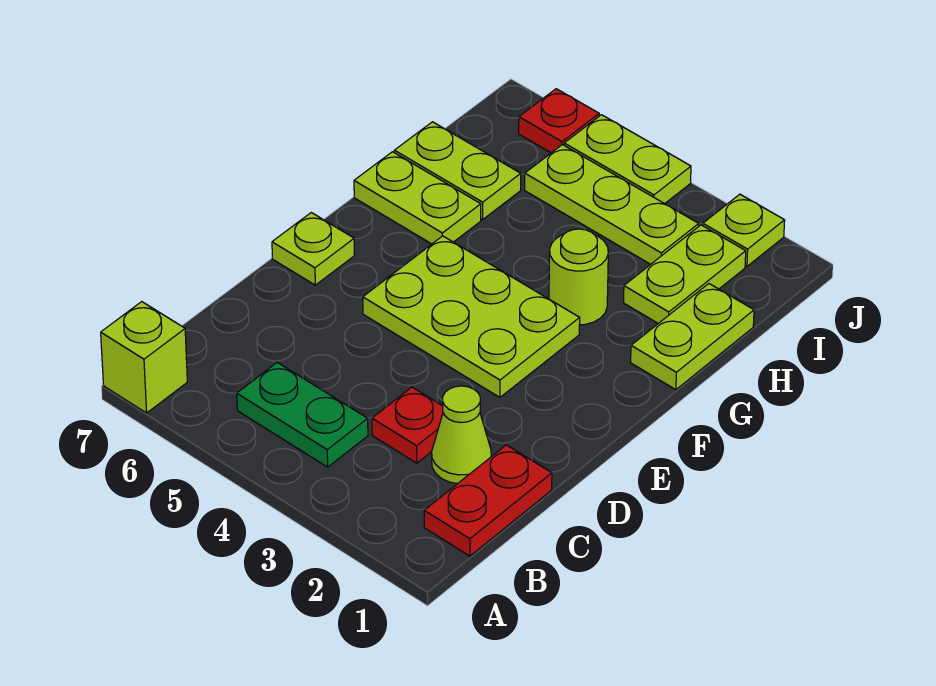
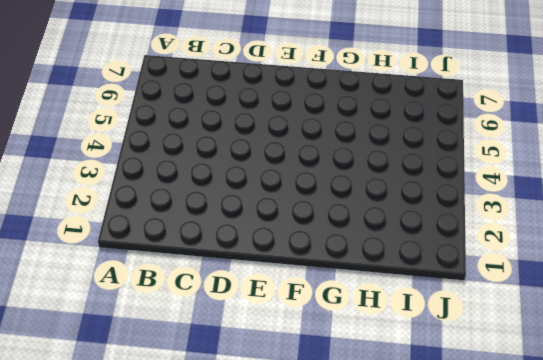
none -> lime brick A7 level 1
none -> red plate B1:C1 level 1
none -> green plate B4:B5 level 1

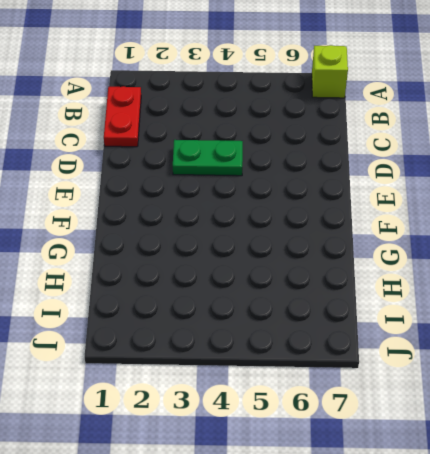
green plate D3:D4 level 1 -> green plate B4:B5 level 1
none -> lime cone C2 level 1
none -> red plate C3 level 1
none -> lime plate E3:F5 level 1

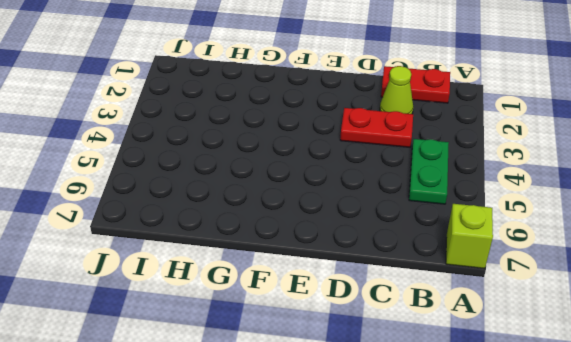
red plate C3:D3 level 1 -> red plate C3 level 1
none -> lime plate E3:F5 level 1
none -> lime plate E7 level 1
none -> lime plate G1:H1 level 1

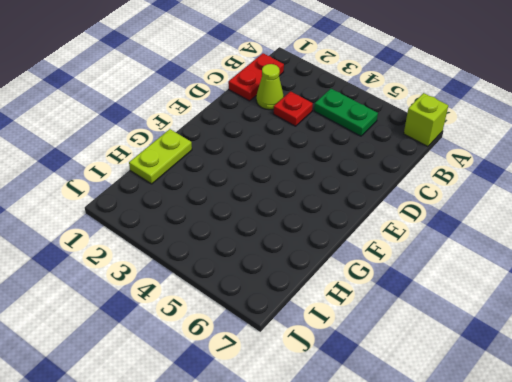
none -> lime plate E3:F5 level 1
none -> lime plate E7 level 1
none -> lime round brick G3 level 1

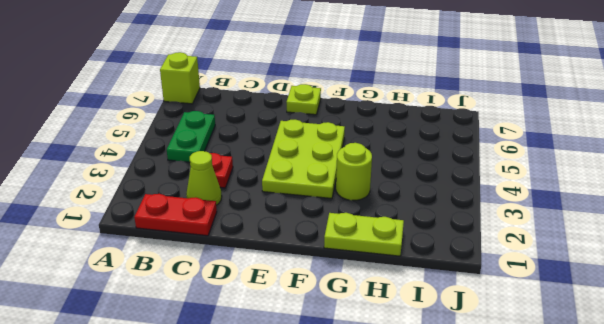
none -> lime plate G6:G7 level 1
none -> lime plate H2:I2 level 1
none -> lime plate H6:H7 level 1

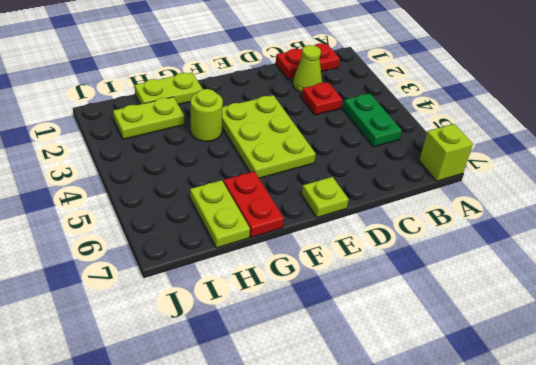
red plate G6:G7 level 1 -> lime plate G6:G7 level 1
none -> lime plate I3:I5 level 1
none -> lime plate J2 level 1
none -> lime plate J4:J5 level 1

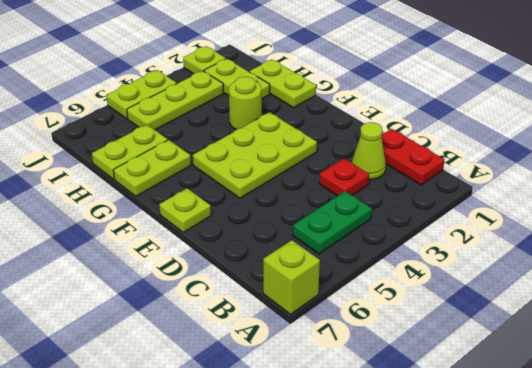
none -> red plate J6 level 1

